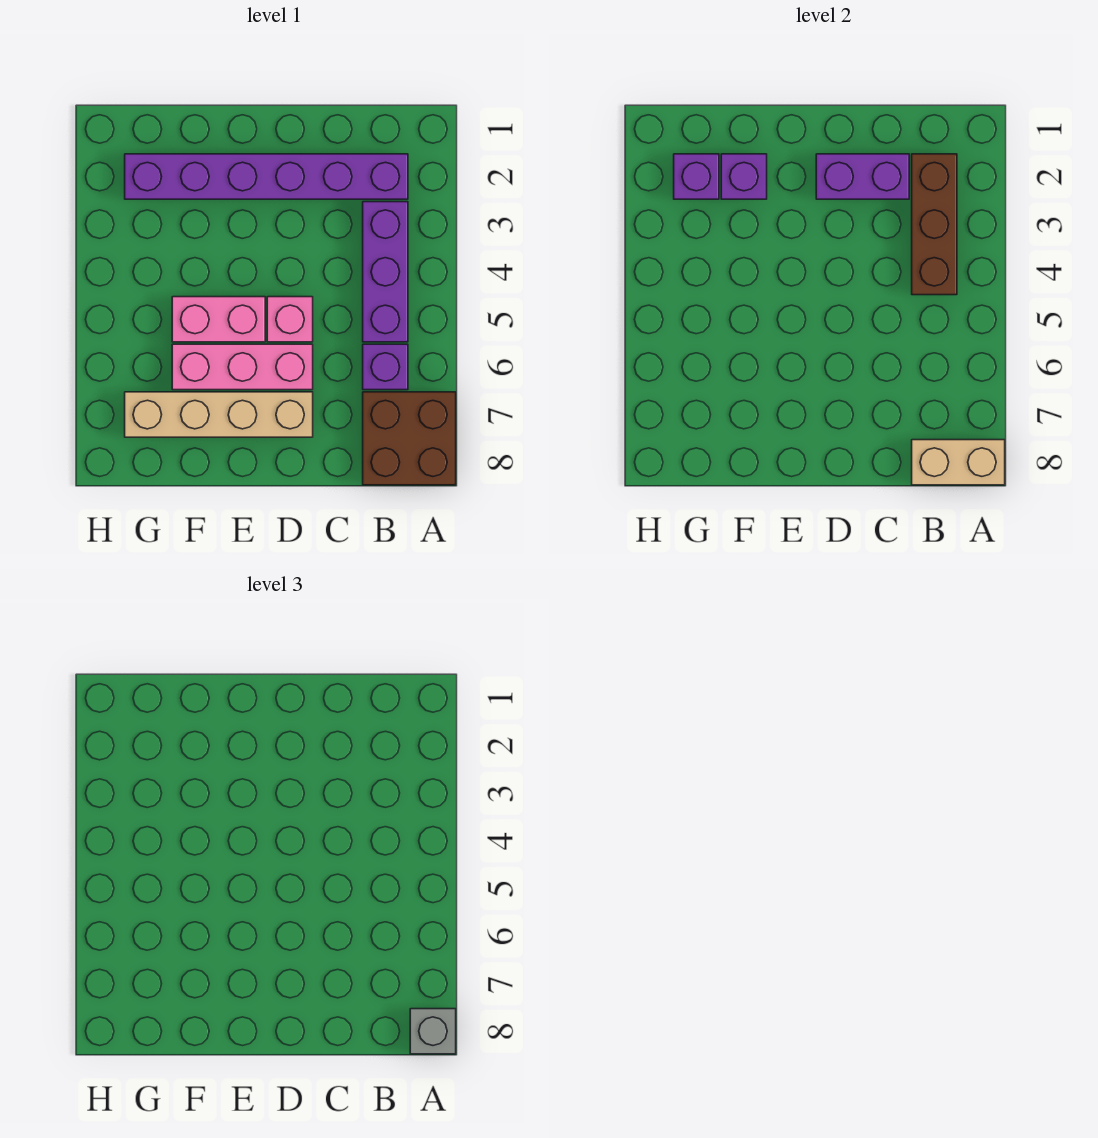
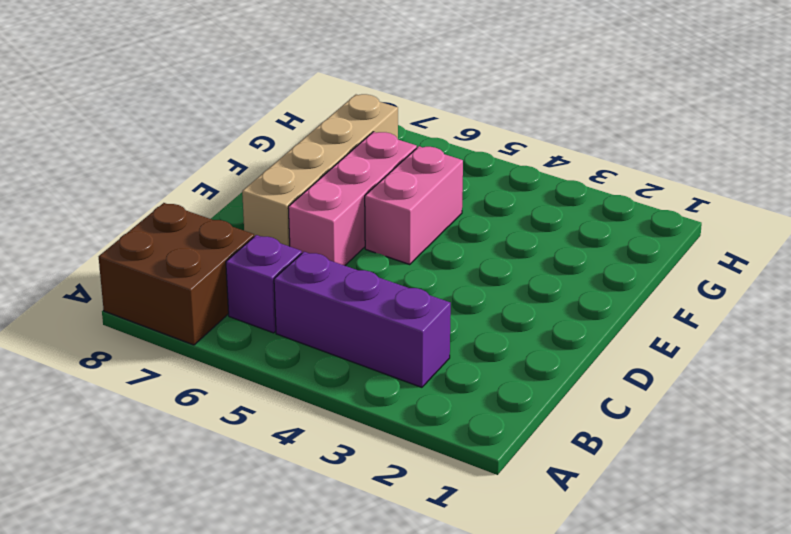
none -> purple brick B2:G2 level 1
none -> pink brick D5 level 1
none -> tan brick A8:B8 level 2

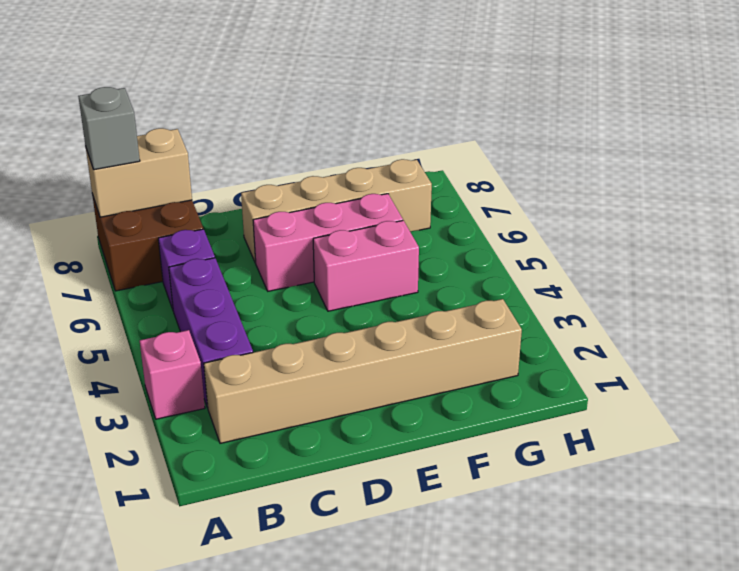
pink brick A3 level 1 -> pink brick D5 level 1
tan brick B2:G2 level 1 -> purple brick B2:G2 level 1
none -> brown brick B2:B4 level 2
none -> purple brick C2:D2 level 2
none -> purple brick F2 level 2

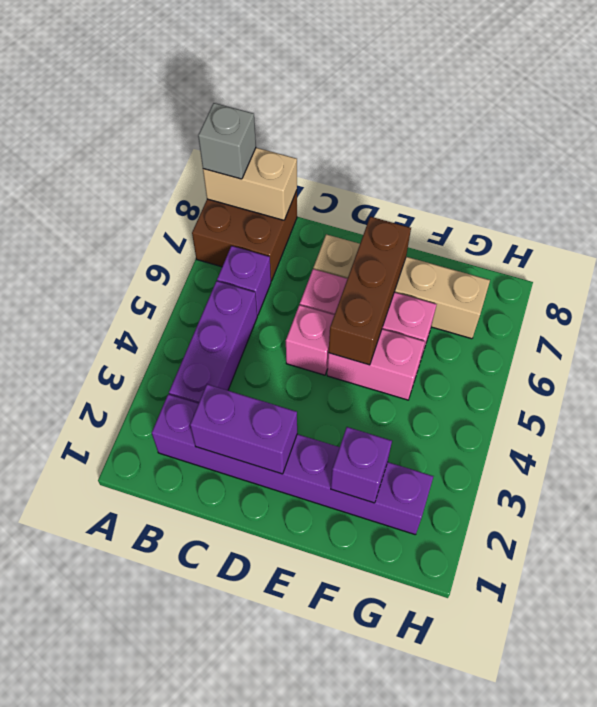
brown brick E5:E7 level 2 -> brown brick B2:B4 level 2
none -> purple brick G2 level 2

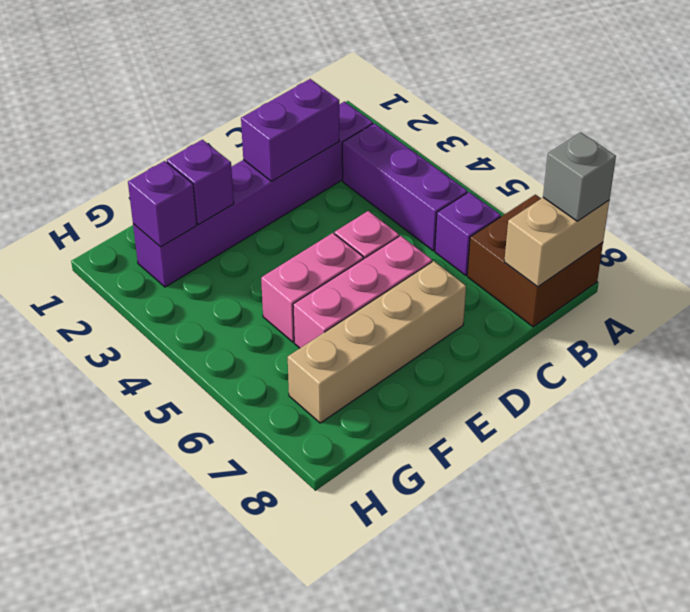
none -> brown brick B2:B4 level 2

